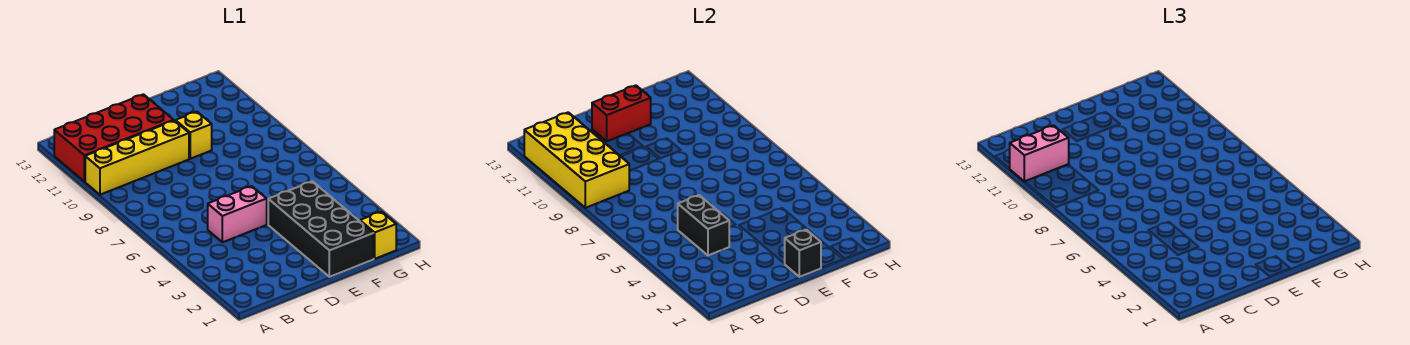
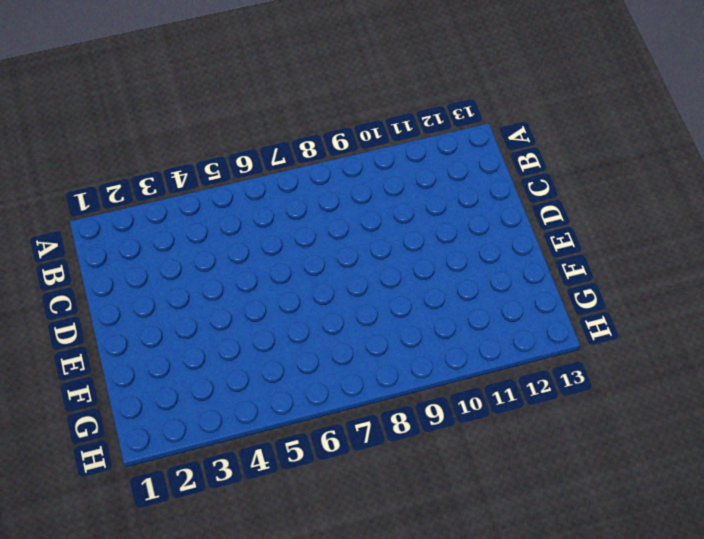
none -> yellow brick A10:D10 level 1
none -> red brick A11:D12 level 1

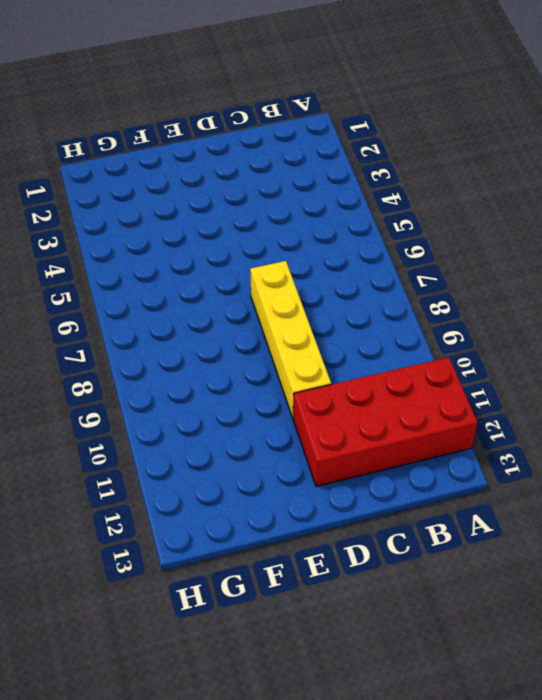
yellow brick D7:D10 level 1 -> yellow brick A10:D10 level 1
none -> pink brick C5:D5 level 1
none -> black brick E1:F4 level 1

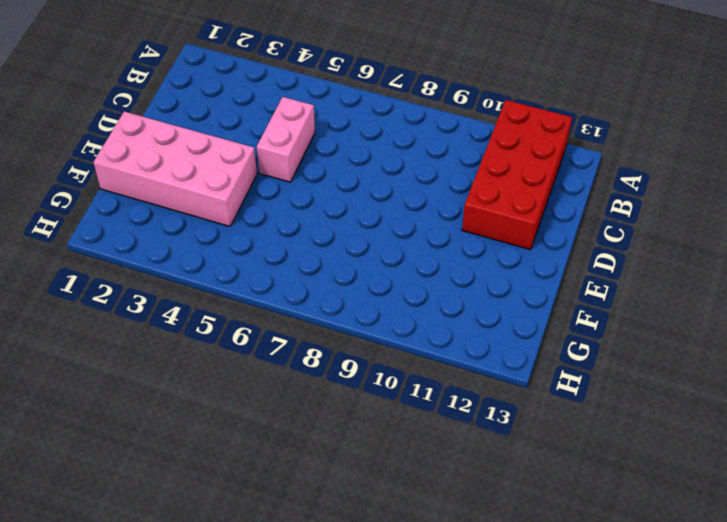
pink brick E1:F4 level 1 -> black brick E1:F4 level 1
none -> yellow brick A10:D10 level 1
none -> yellow brick E10 level 1

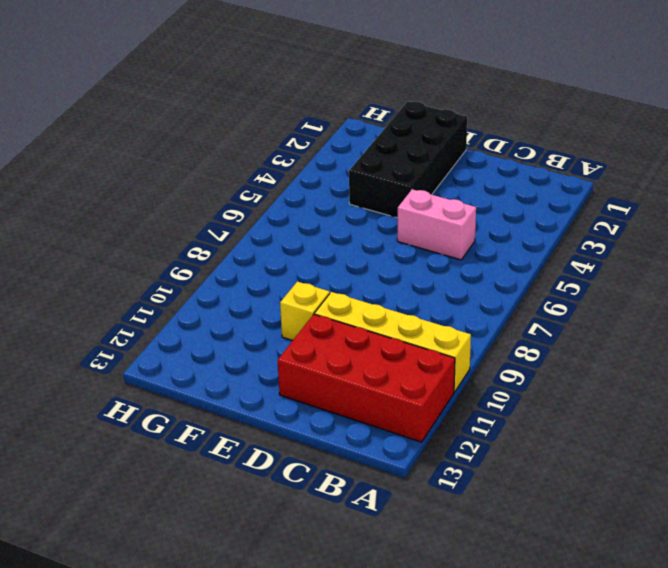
none -> yellow brick G1 level 1
none -> yellow brick A9:B12 level 2

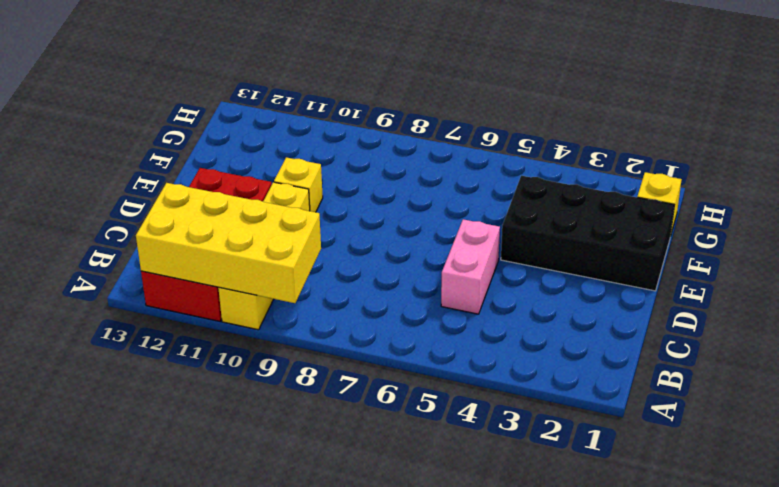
none -> black brick C4:C5 level 2
none -> red brick D12:E12 level 2

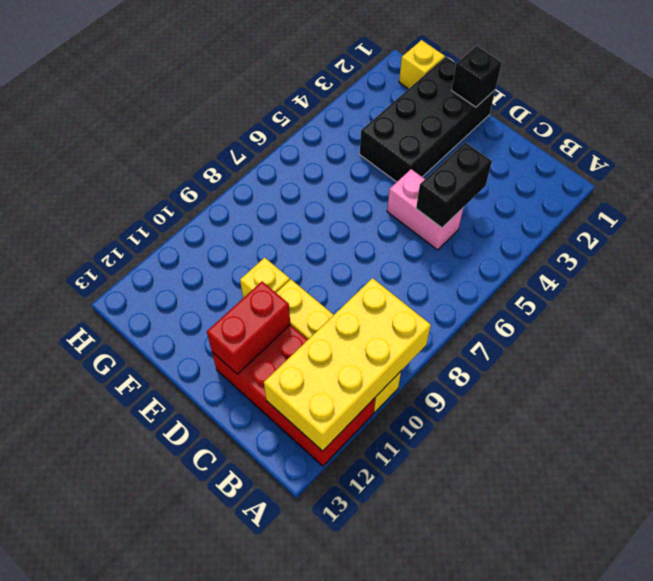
red brick D11:D12 level 2 -> red brick D12:E12 level 2
none -> pink brick A11:B11 level 3

